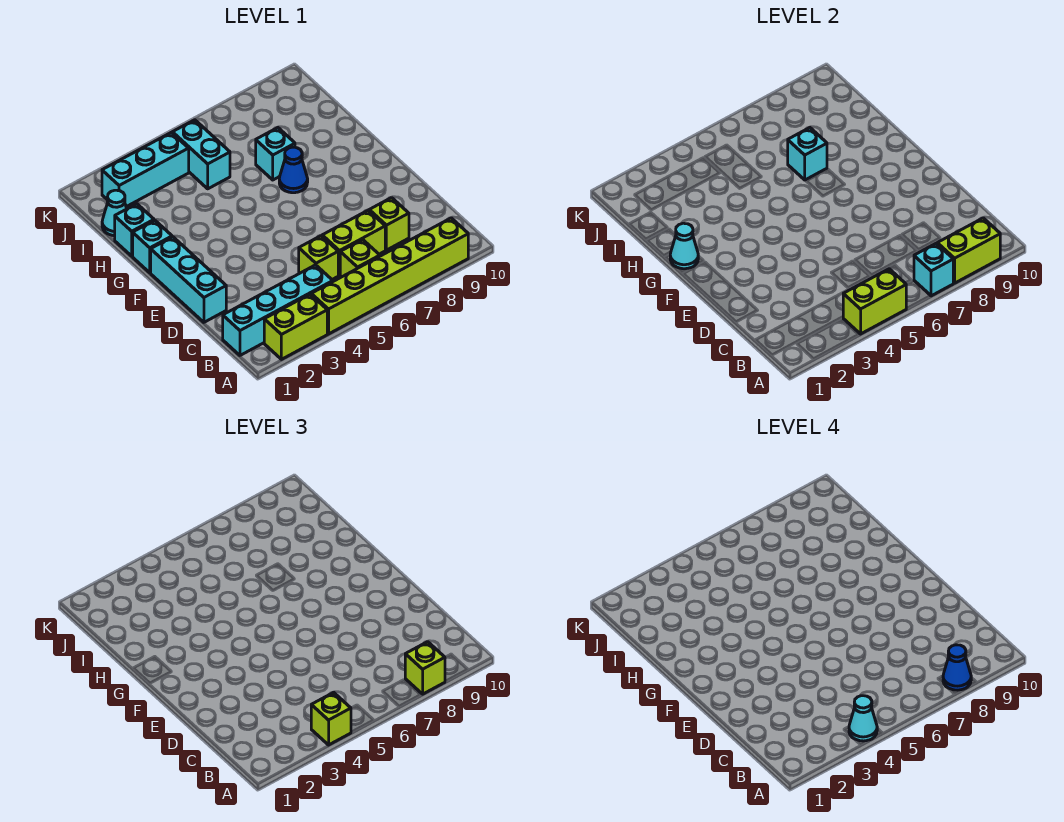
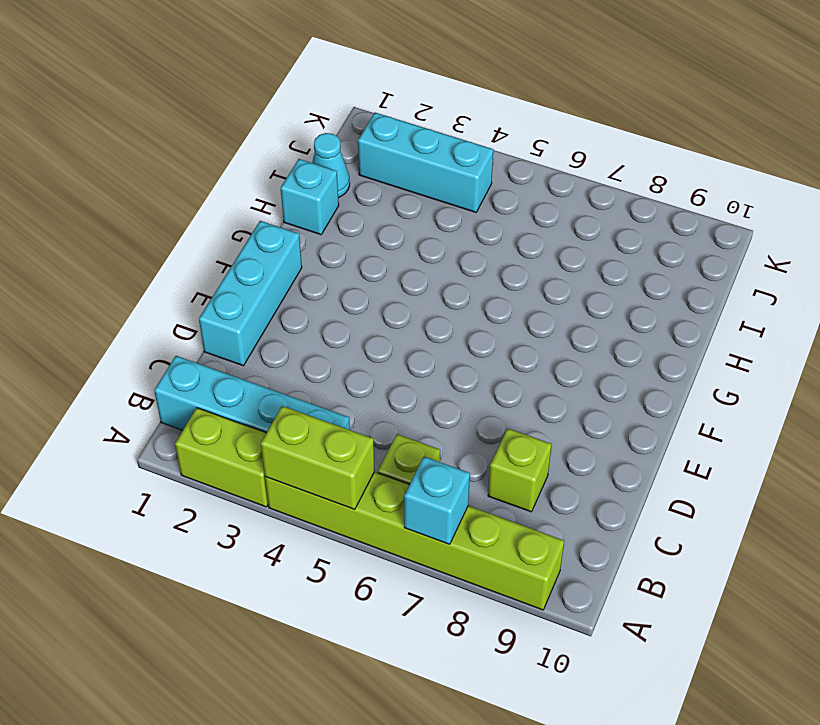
none -> lime brick C5 level 1
none -> lime brick C6:C7 level 1
none -> cyan brick G1 level 1

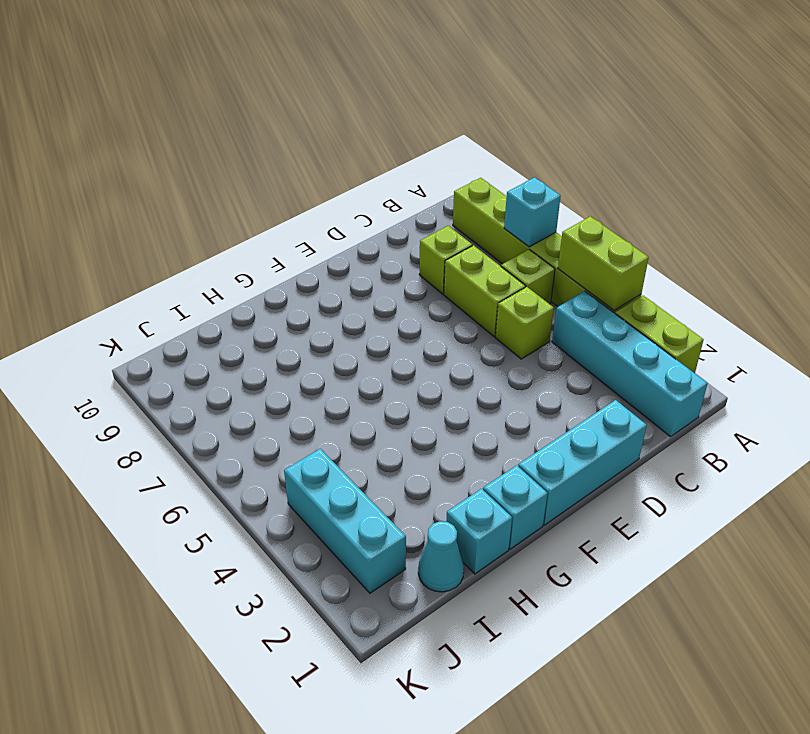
none -> blue cone G7 level 1
none -> cyan brick H7 level 1
none -> cyan brick I5:J5 level 1

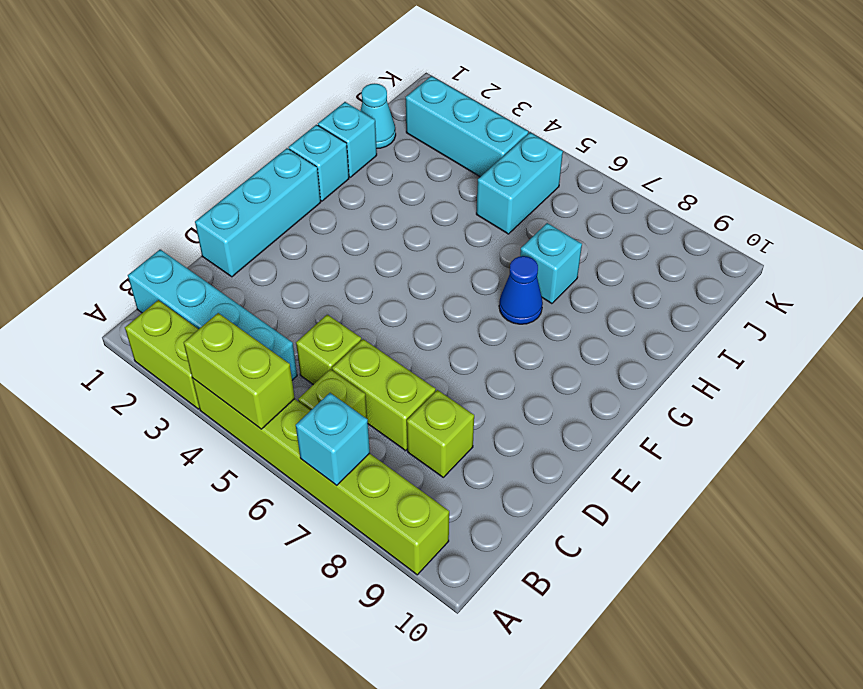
none -> lime brick A8:A9 level 2
none -> cyan cone G1 level 2
none -> cyan brick H7 level 2

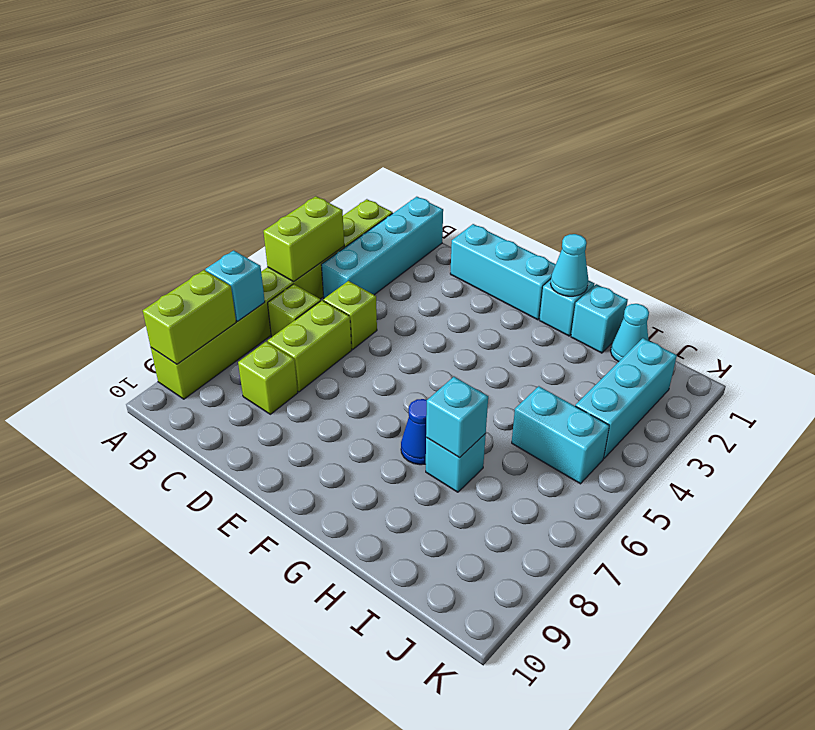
none -> lime brick A4 level 3
none -> lime brick A8 level 3
none -> cyan cone A4 level 4

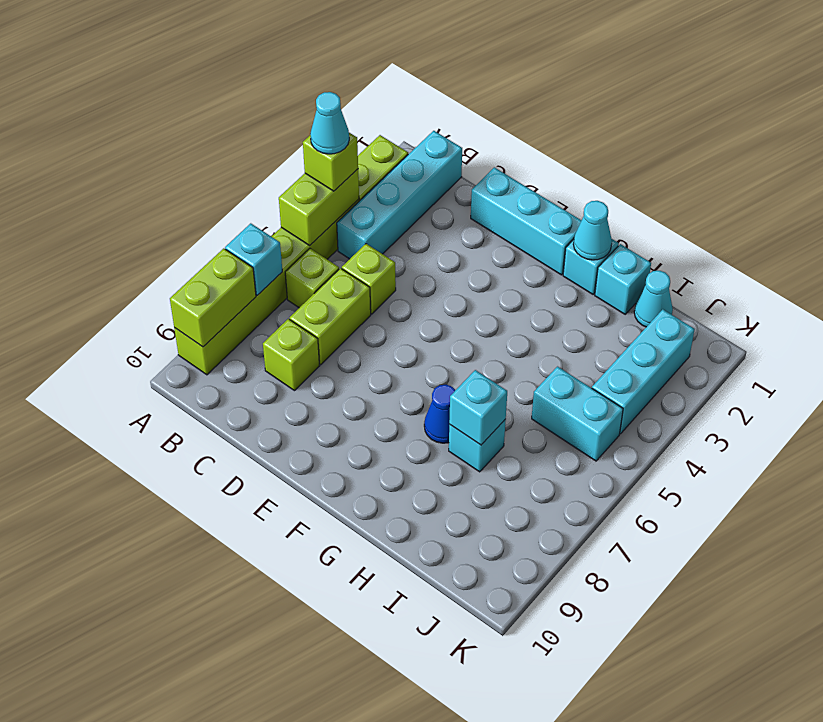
none -> lime brick A8 level 3
none -> blue cone A8 level 4

